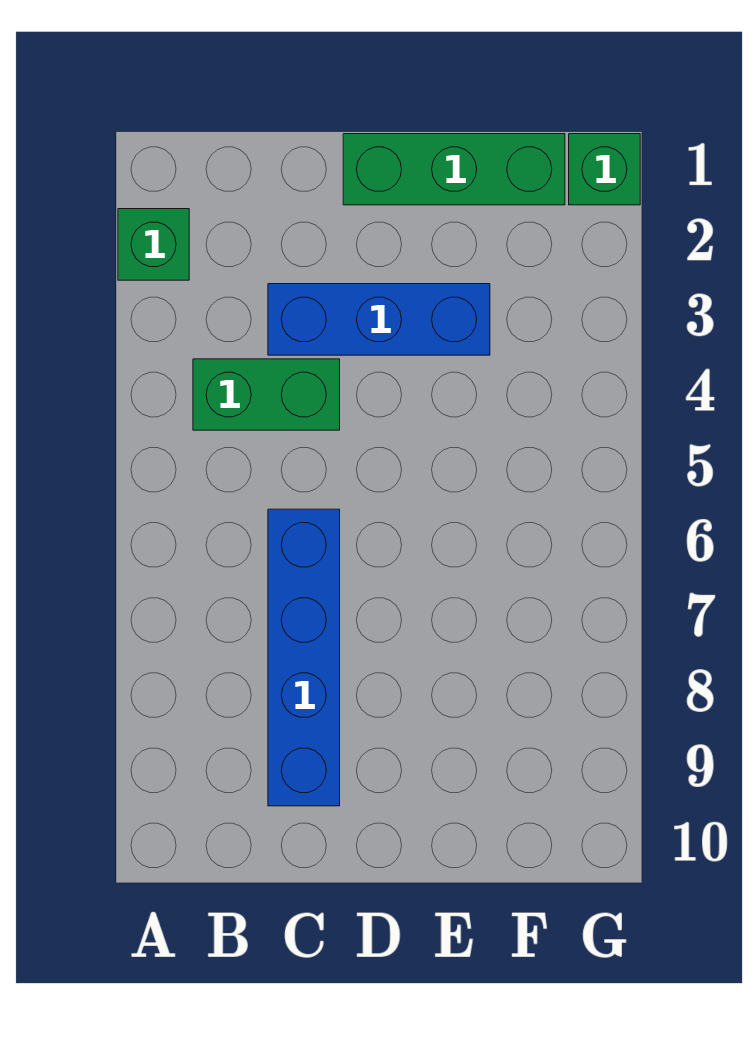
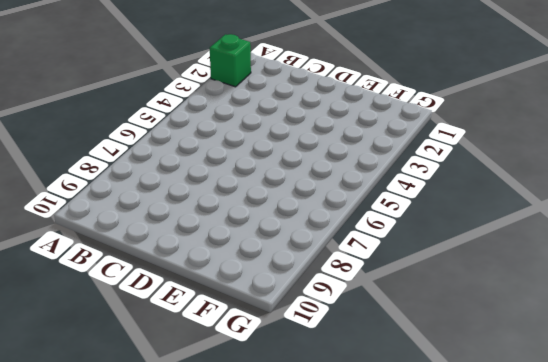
none -> green brick B4:C4 level 1
none -> blue brick C3:E3 level 1

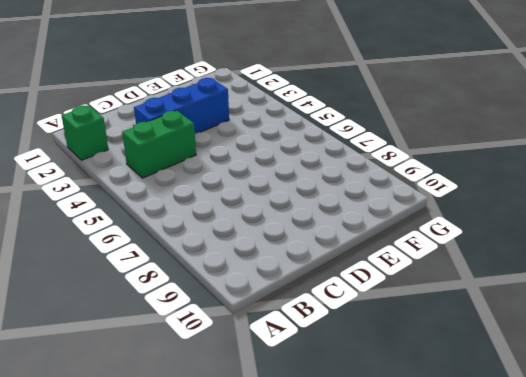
none -> blue brick C6:C9 level 1
none -> green brick D1:F1 level 1

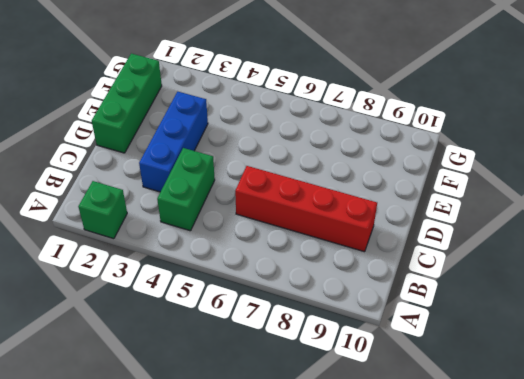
red brick C6:C9 level 1 -> blue brick C6:C9 level 1
none -> green brick G1 level 1

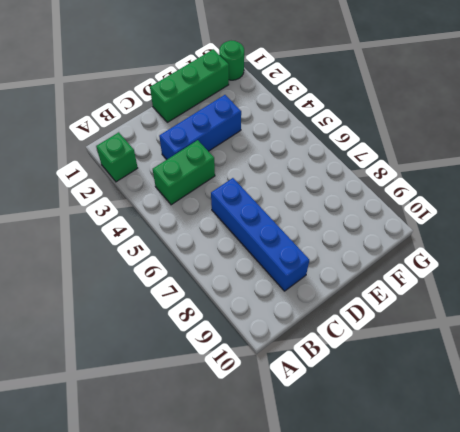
green round brick G1 level 1 -> green brick G1 level 1

